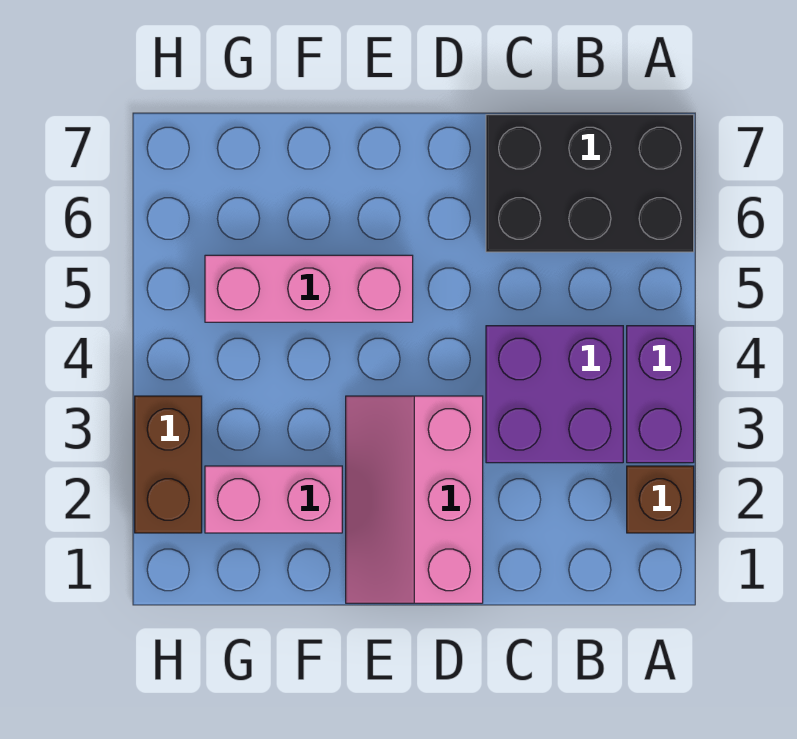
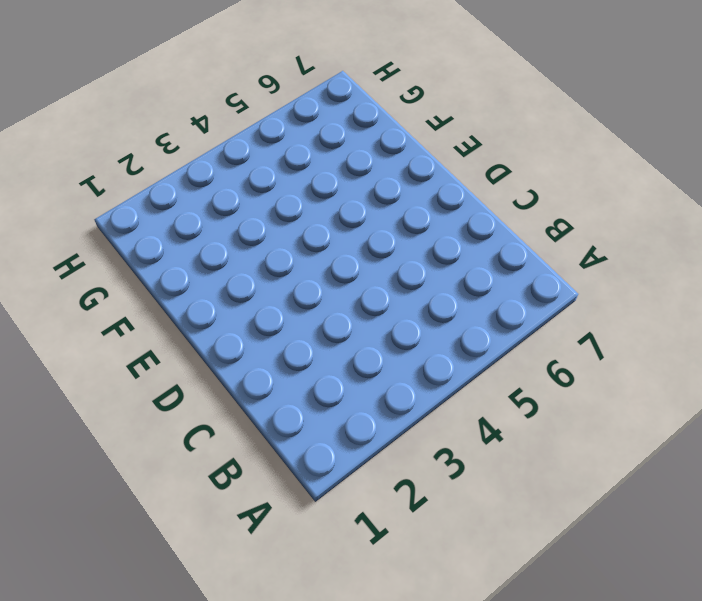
none -> brown brick A2 level 1
none -> purple brick A3:A4 level 1

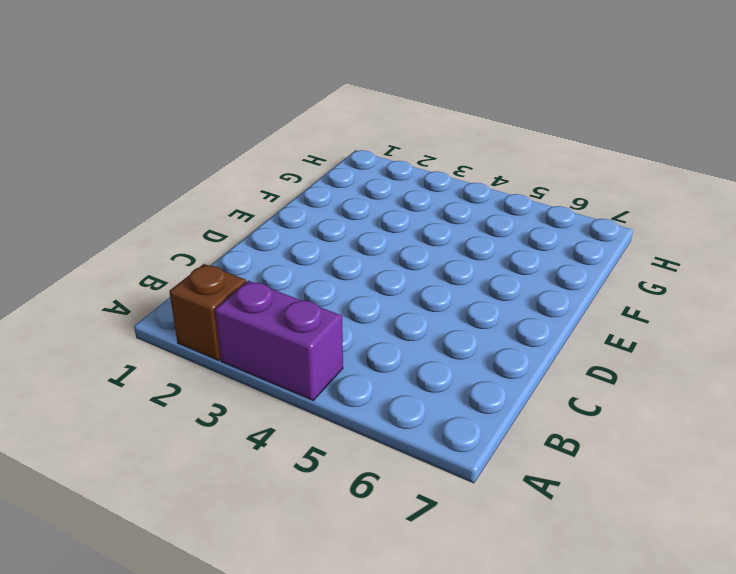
none -> black brick A6:C7 level 1
none -> purple brick B3:C4 level 1

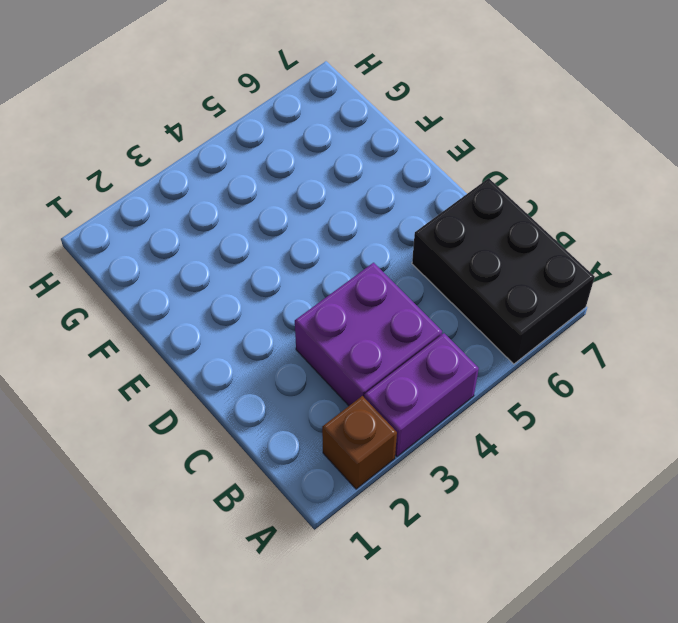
none -> pink slope D1:E3 level 1 top D
none -> pink brick E5:G5 level 1

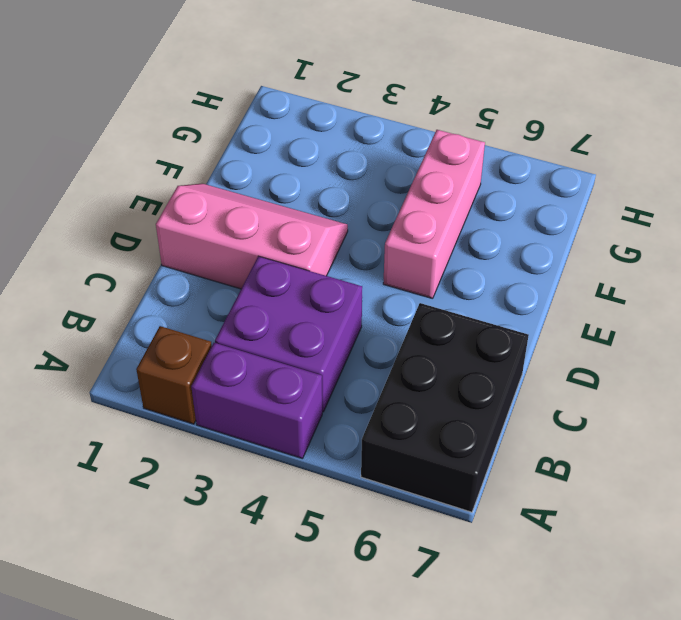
none -> pink brick F2:G2 level 1
none -> brown brick H2:H3 level 1

